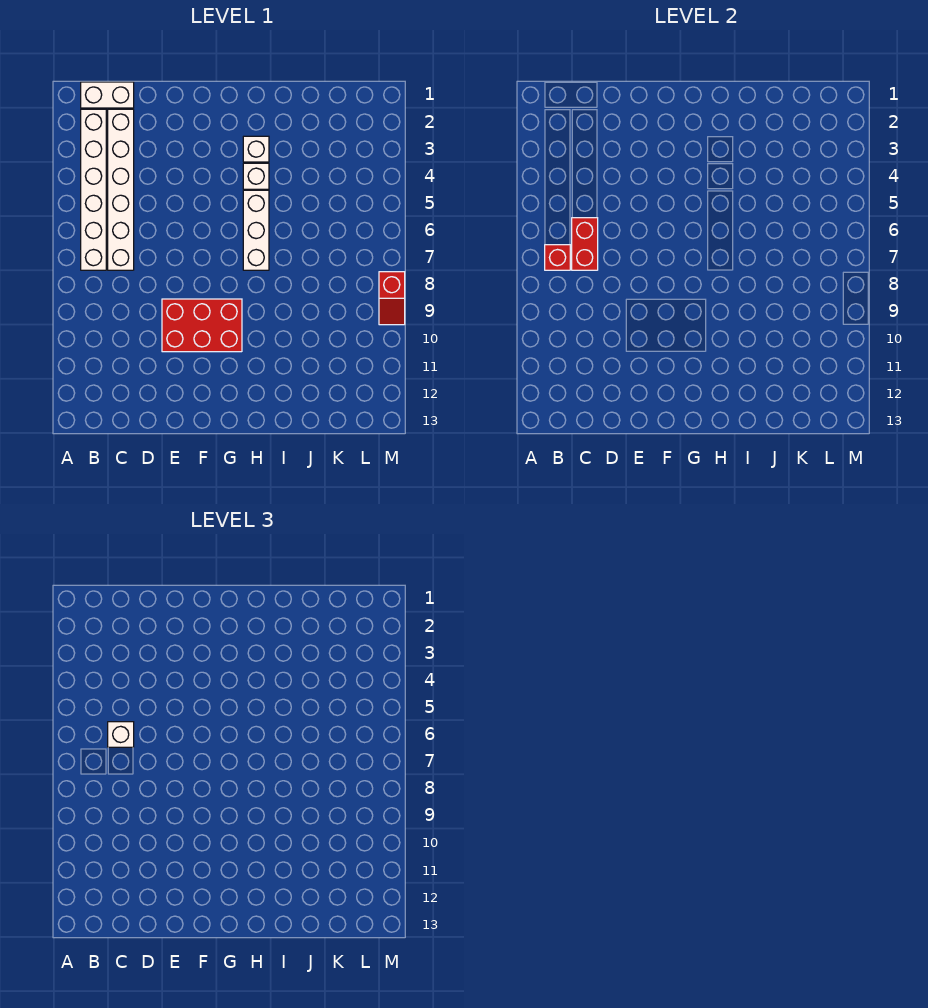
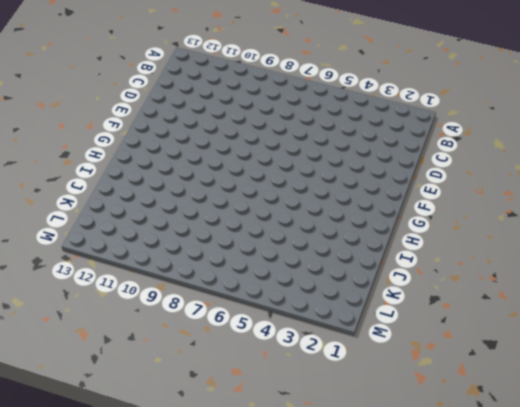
none -> white brick B1:C1 level 1
none -> white brick B2:B7 level 1

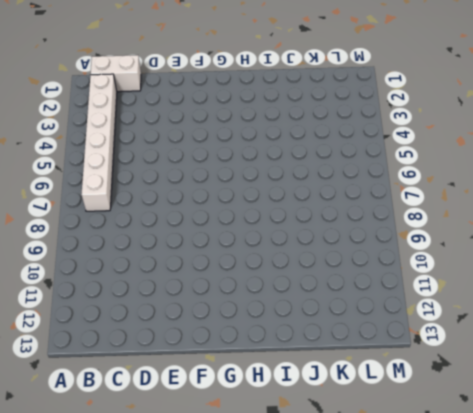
none -> white brick C2:C7 level 1
none -> red brick E9:G10 level 1

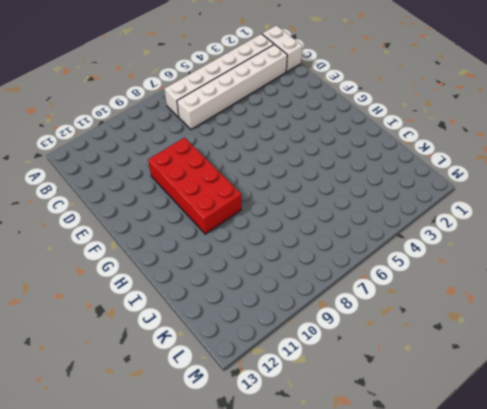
red brick E9:H10 level 1 -> red brick E9:G10 level 1
none -> white brick H3 level 1
none -> white brick H4 level 1

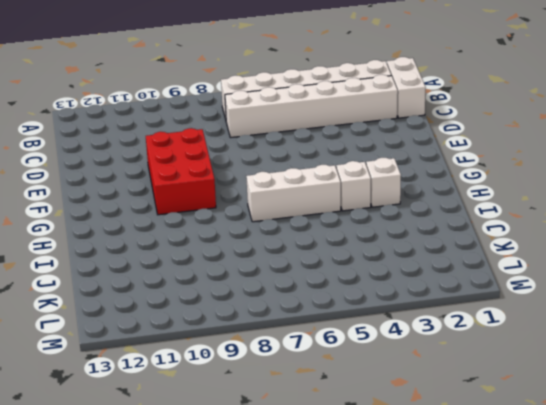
none -> red slope M8:M9 level 1 top 8
none -> red brick B7 level 2

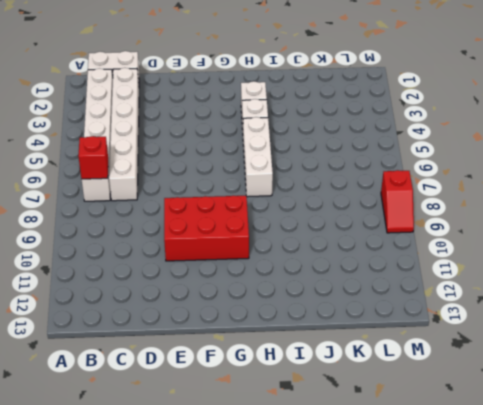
none -> red brick C6:C7 level 2
none -> white brick C6 level 3

